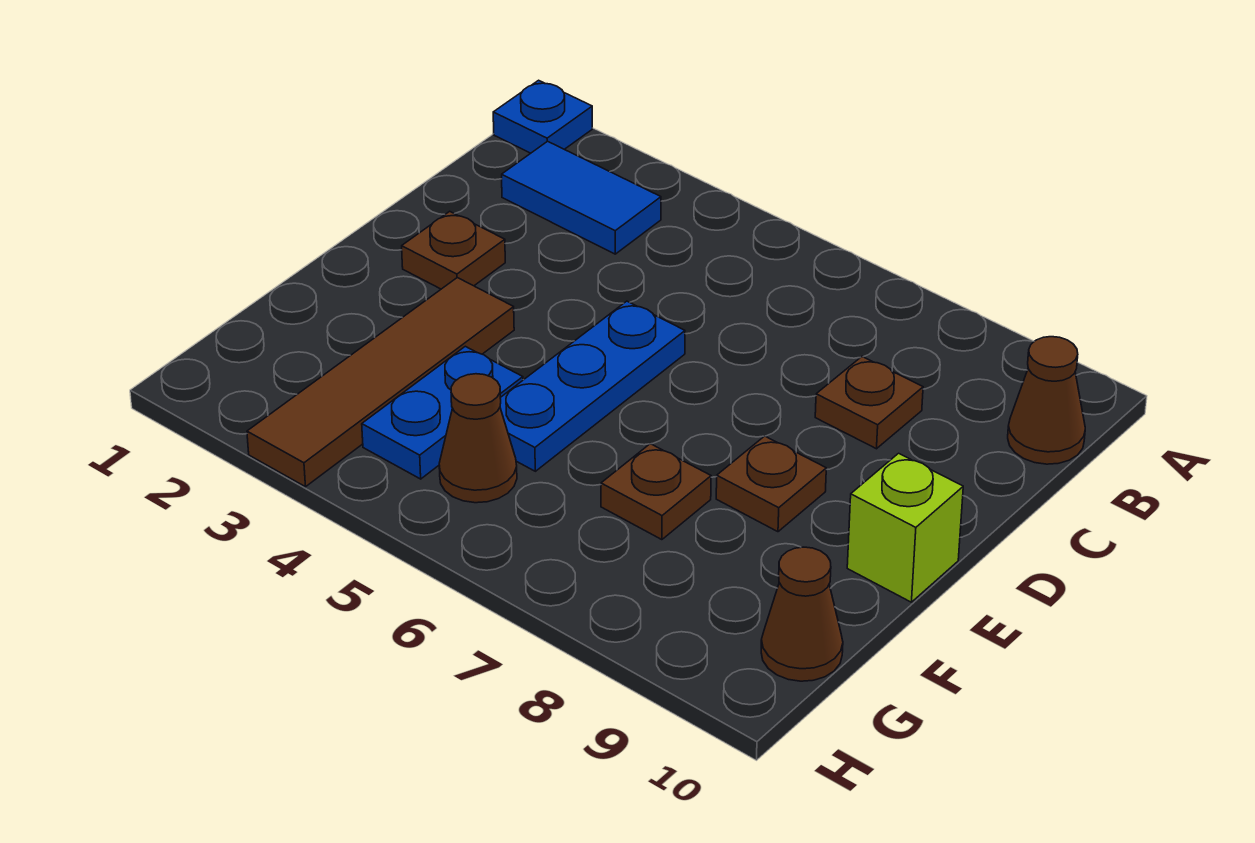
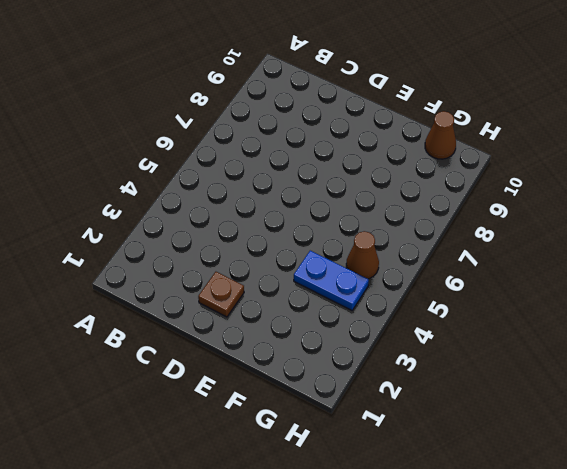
none -> blue plate A1 level 1
none -> blue tile B2:B3 level 1
none -> brown cone B10 level 1

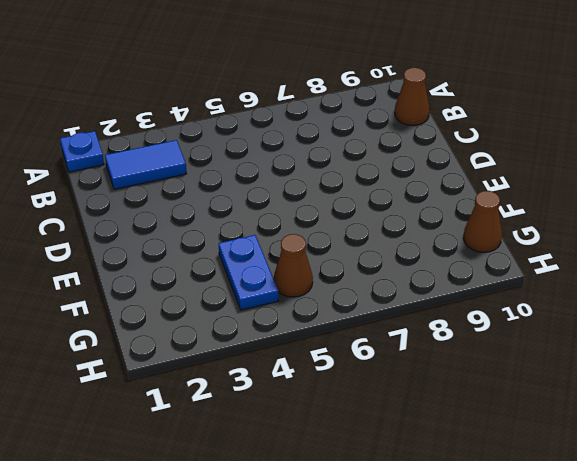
none -> brown plate C8 level 1
none -> brown plate D2 level 1
none -> blue plate D5:F5 level 1

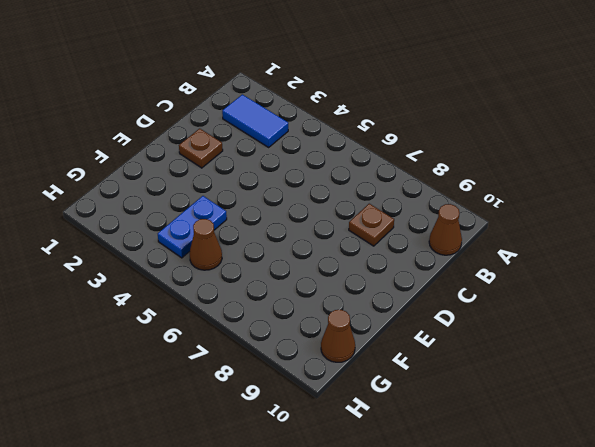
none -> blue plate A1 level 1
none -> blue plate D5:F5 level 1
none -> brown tile E3:H3 level 1

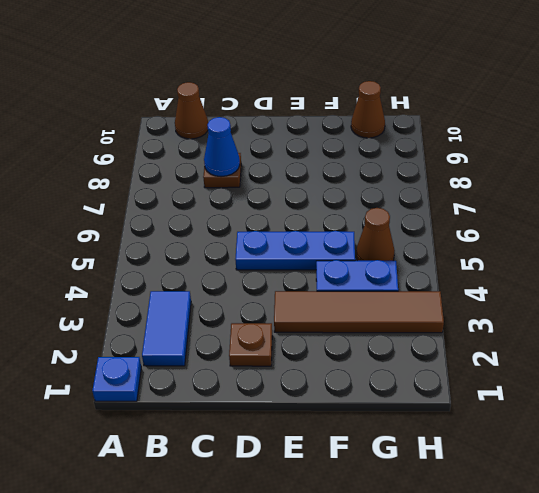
blue cone C8 level 2 -> none
none -> brown plate E8 level 1
none -> lime brick E10 level 1
none -> brown plate F7 level 1

